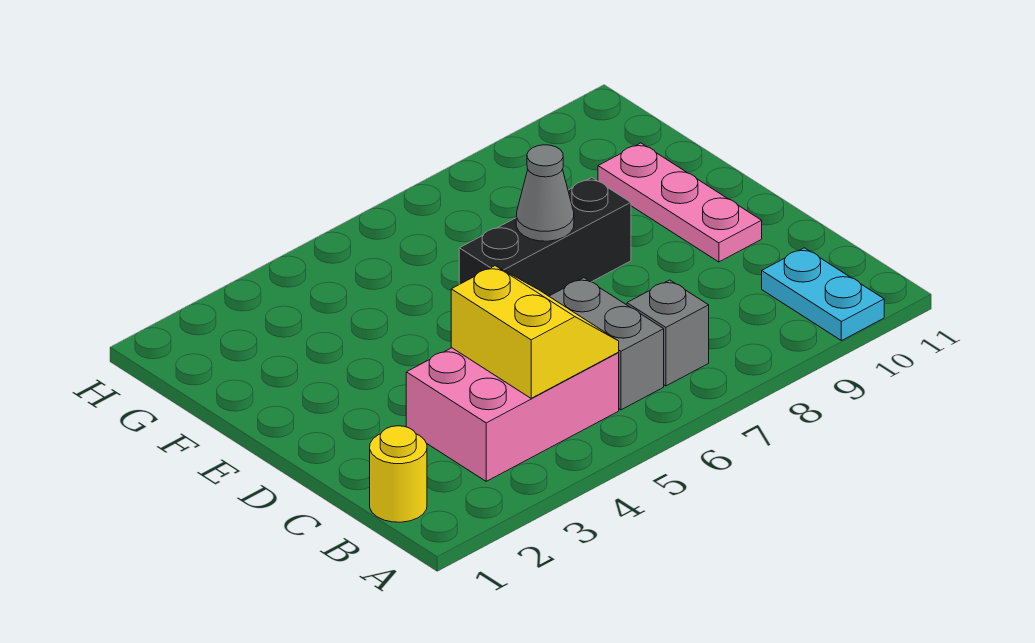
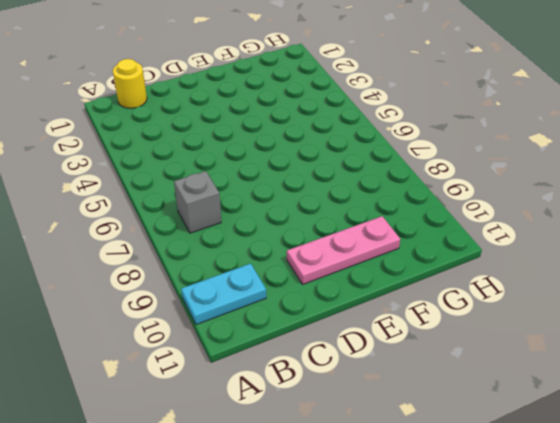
none -> pink brick B3:C5 level 1
none -> grey brick B6:C6 level 1

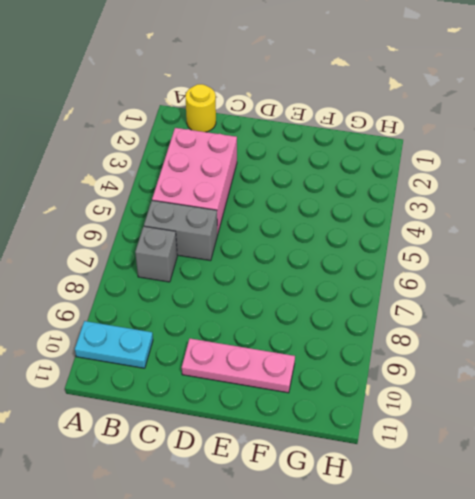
none -> black brick E6:E8 level 1
none -> yellow slope B4:C5 level 2 top 4

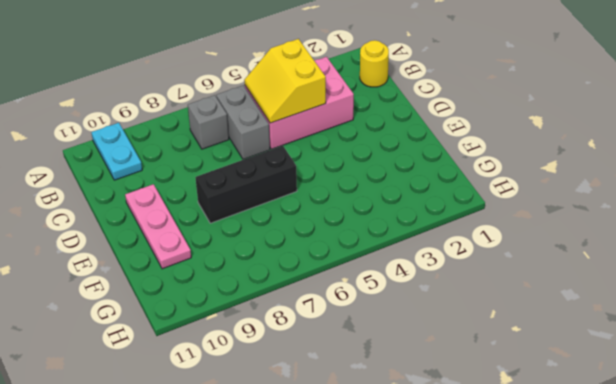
none -> grey cone E7 level 2

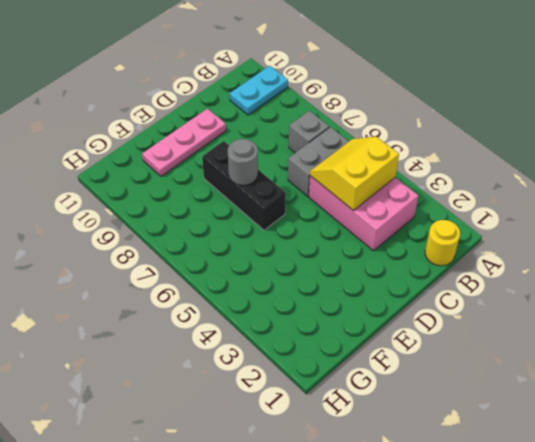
grey round brick E7 level 2 -> grey cone E7 level 2

